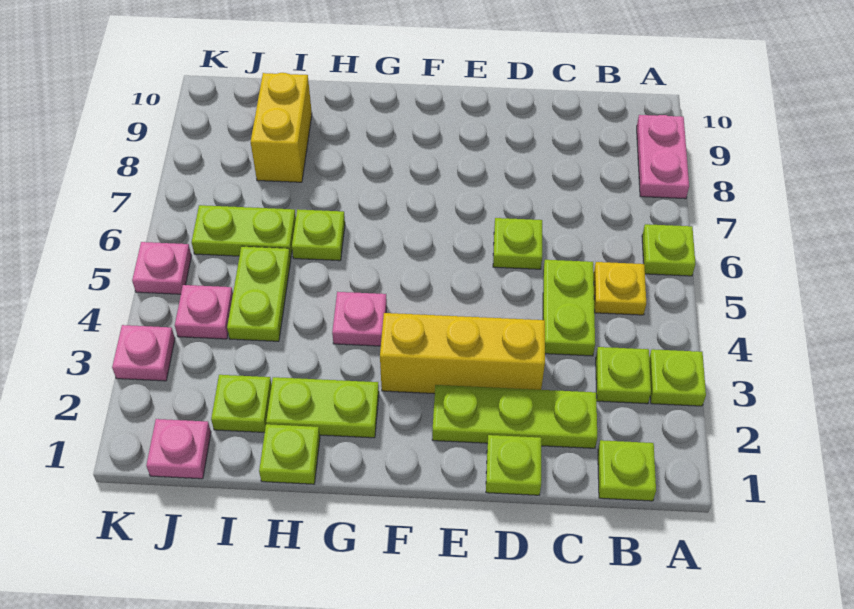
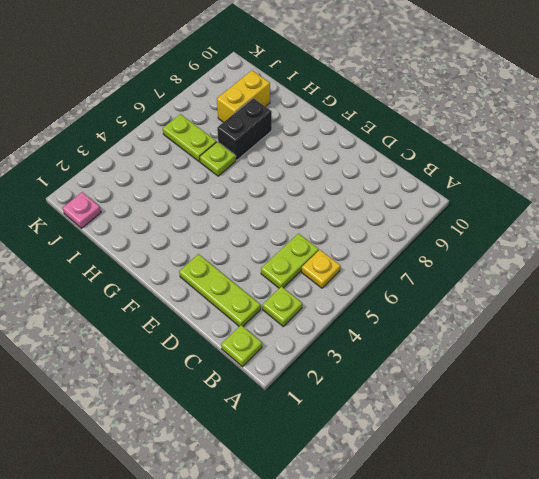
black brick H7:H8 level 1 -> none
none -> lime plate A3 level 1
none -> lime plate A6 level 1
none -> pink plate A8:A9 level 1

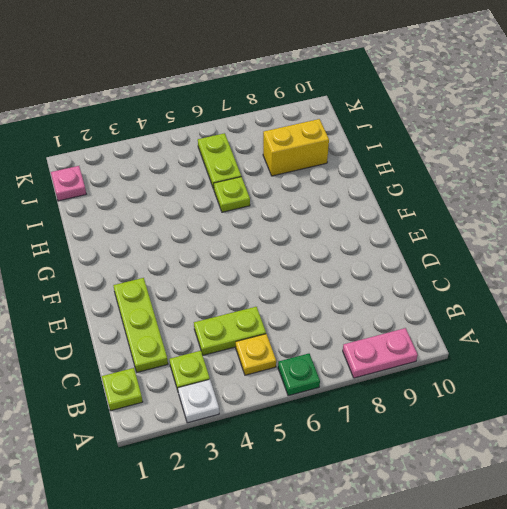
white plate A3 level 1 -> lime plate A3 level 1
green plate A6 level 1 -> lime plate A6 level 1
none -> lime plate D1 level 1
none -> yellow brick D3:F3 level 1
none -> lime plate D6 level 1

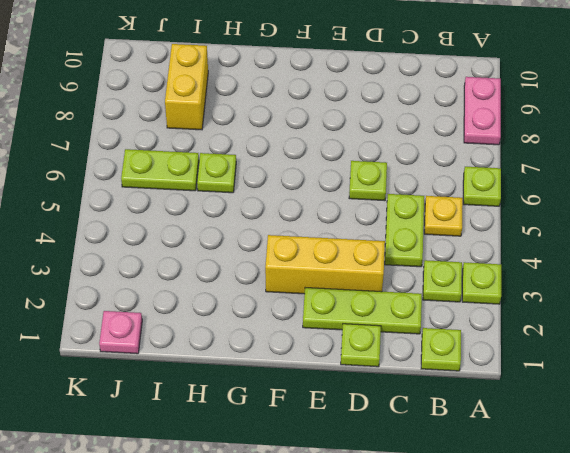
none -> lime plate G2:H2 level 1
none -> pink plate G4 level 1
none -> lime plate H1 level 1

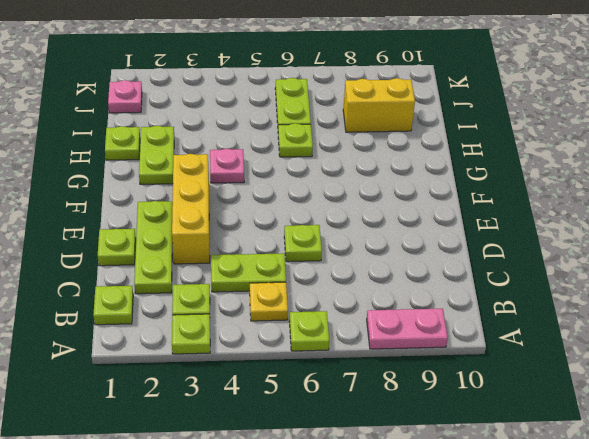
none -> lime plate I2 level 1
none -> lime plate I4:I5 level 1
none -> pink plate J4 level 1

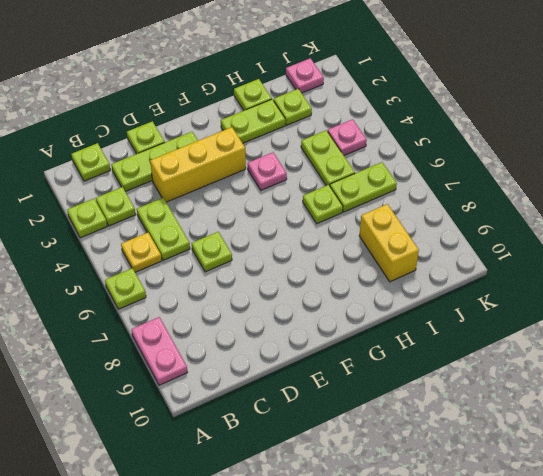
none -> pink plate K3 level 1
none -> pink plate K5 level 1

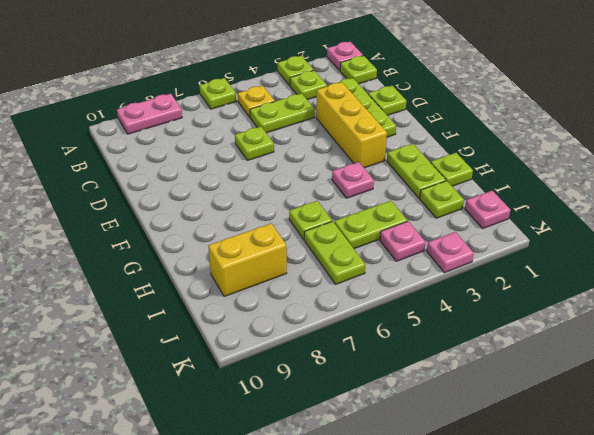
pink plate A1 level 1 -> pink plate K5 level 1

